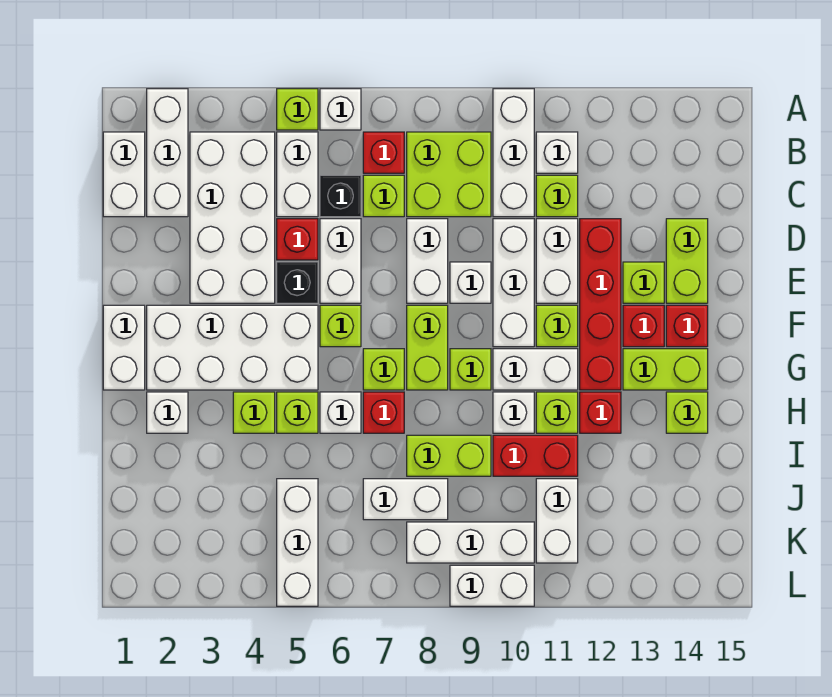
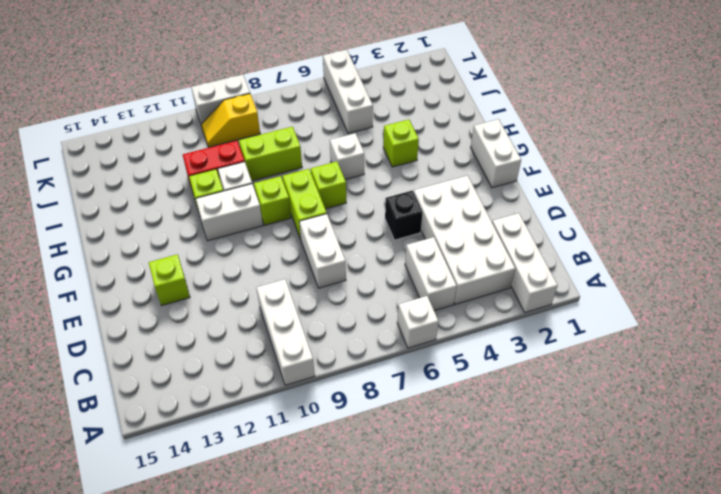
yellow slope K9:K10 level 1 top 9 -> white brick K8:K10 level 1
none -> lime brick A5 level 1
none -> white brick B1:C1 level 1
none -> red brick B7 level 1
none -> lime brick B8:C9 level 1

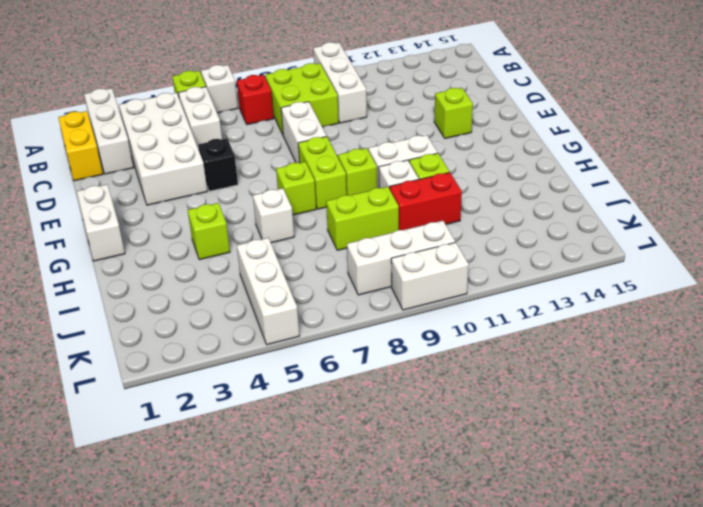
yellow brick B1:C1 level 1 -> white brick B1:C1 level 1
none -> white brick B11 level 1
none -> black brick C6 level 1
none -> lime brick C7 level 1
none -> lime brick C11 level 1

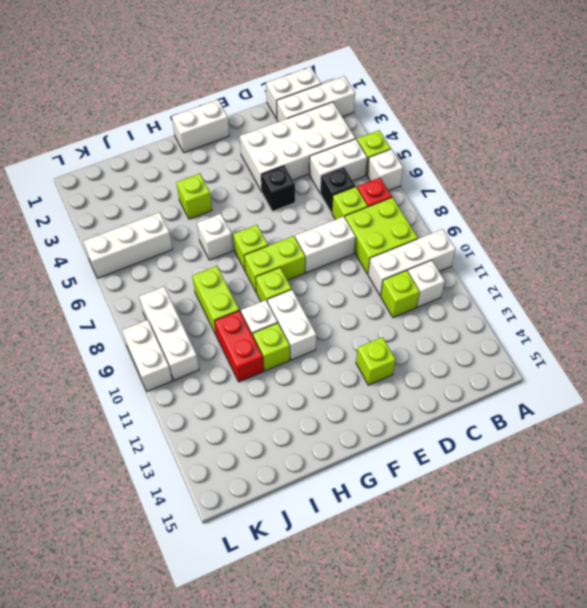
none -> red brick D5 level 1
none -> white brick D6:E6 level 1
none -> white brick D10:F10 level 1
none -> white brick D11:E11 level 1

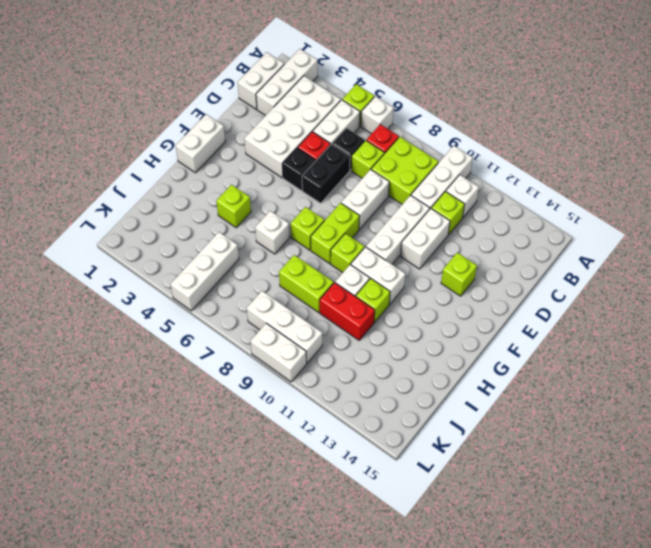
black brick D6:E6 level 1 -> white brick D6:E6 level 1
none -> red brick D12:G12 level 1
none -> lime brick D14:E14 level 1
none -> white brick E9 level 1
none -> white brick F2:G5 level 1

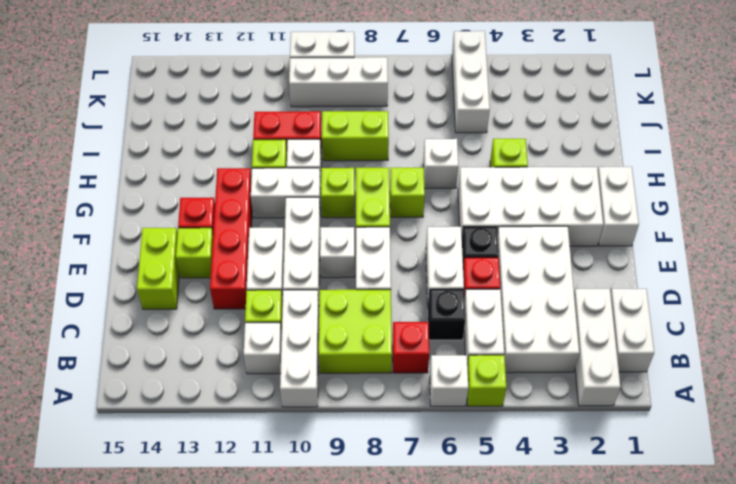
none -> lime brick C7 level 1
none -> lime brick F6 level 1
none -> lime brick F11 level 1
none -> red brick F14 level 1

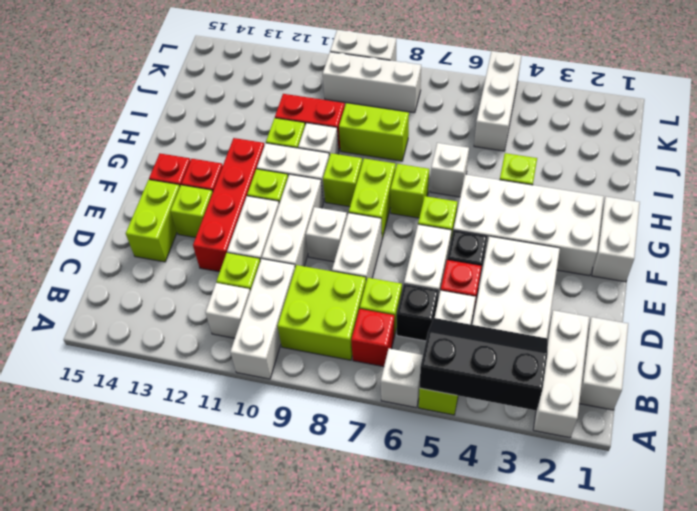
black slope A3:B5 level 2 top A -> none
none -> lime brick G13:G14 level 1
none -> white brick H2 level 1
none -> lime brick H5 level 1
none -> red brick H7 level 1

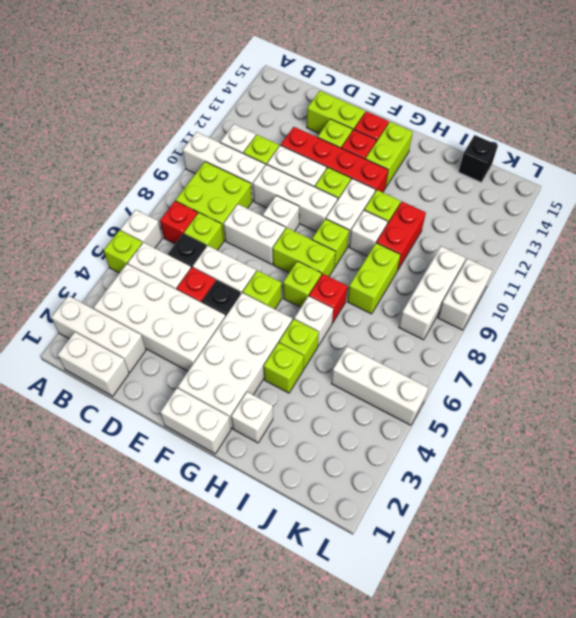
black brick J15 level 1 -> none
none -> red brick H12 level 1
none -> lime brick H14 level 1
none -> white brick J7:J8 level 1
none -> white brick J11:K11 level 1

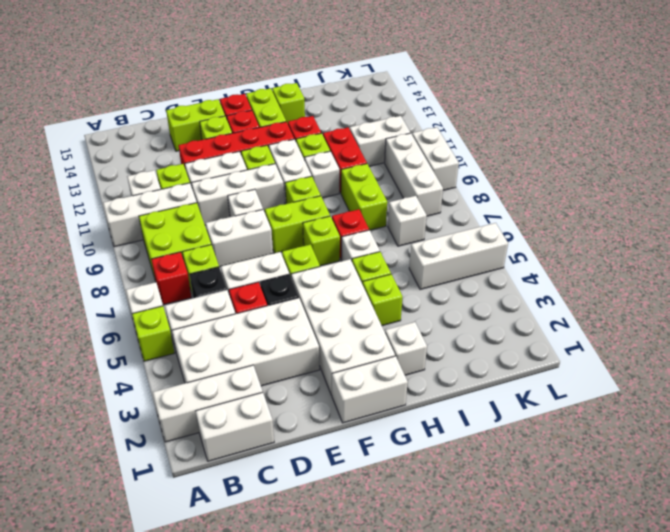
white brick J7 level 1 -> white brick J7:J8 level 1

